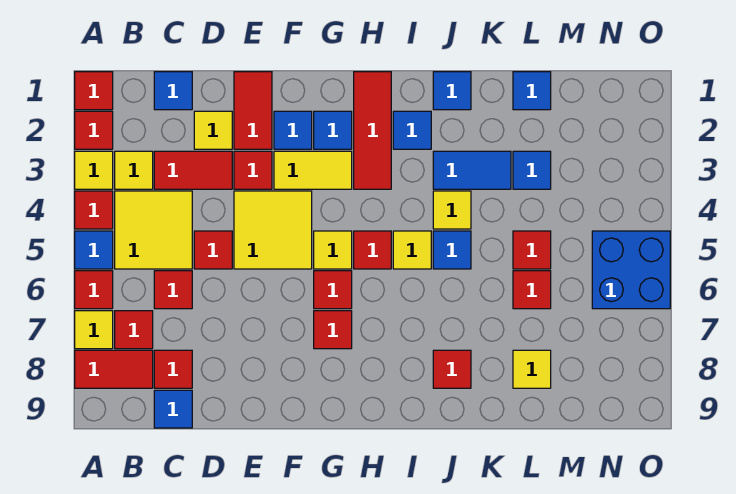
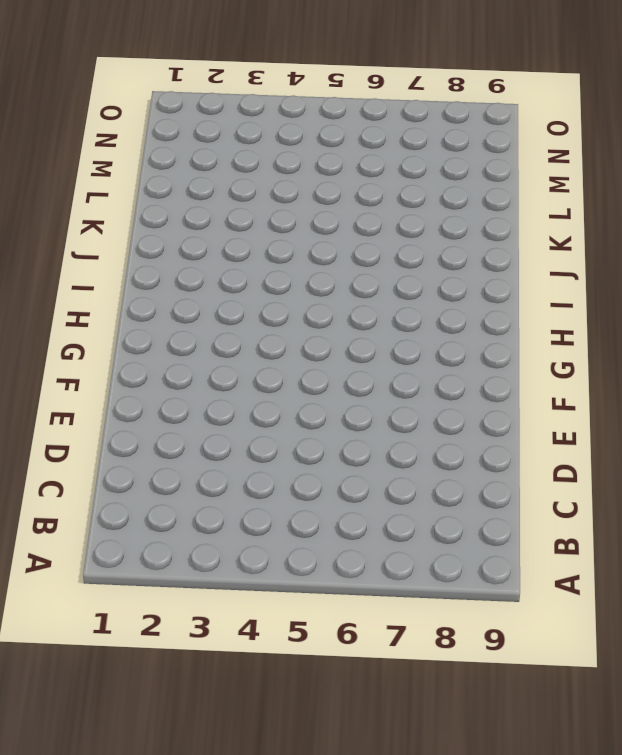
none -> red tile A1 level 1
none -> red tile A2 level 1
none -> yellow tile A3 level 1
none -> red tile A4 level 1

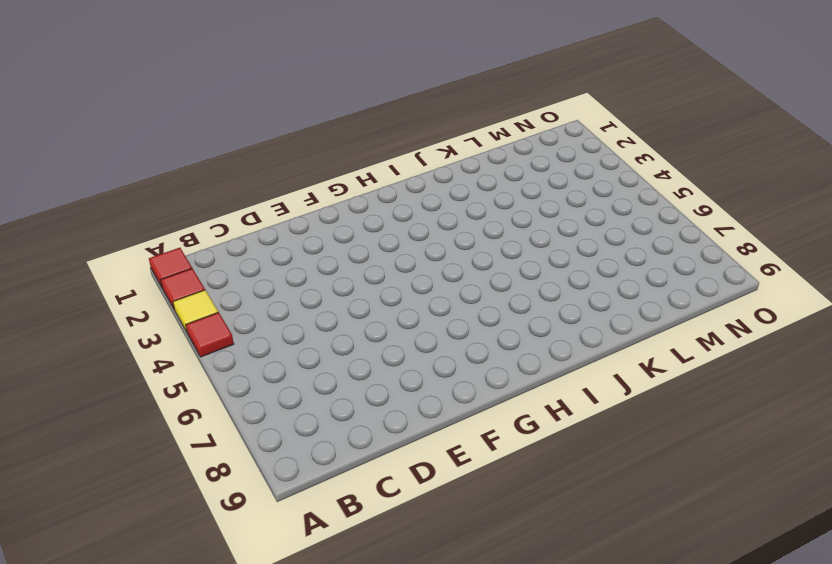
none -> blue tile A5 level 1
none -> red tile A6 level 1
none -> yellow tile A7 level 1
none -> red tile A8:B8 level 1

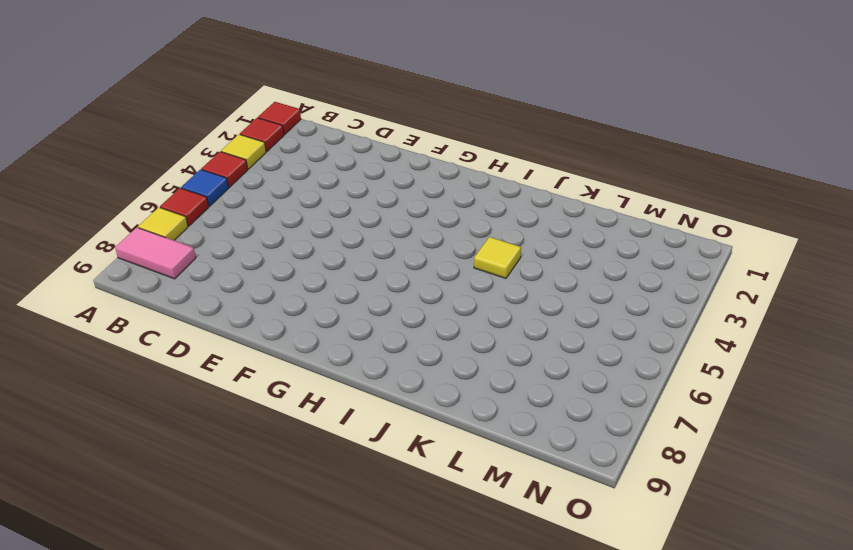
pink tile A8:B8 level 1 -> red tile A8:B8 level 1
none -> yellow tile B3 level 1
none -> yellow tile B4:C5 level 1
none -> red tile B7 level 1
none -> blue tile C1 level 1

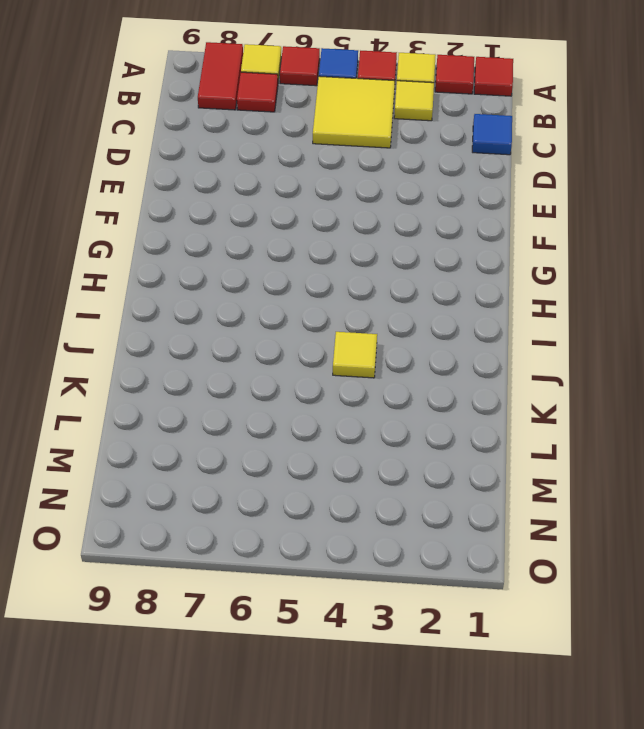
none -> red tile C3:D3 level 1
none -> red tile C6 level 1
none -> red tile C8 level 1
none -> blue tile C9 level 1

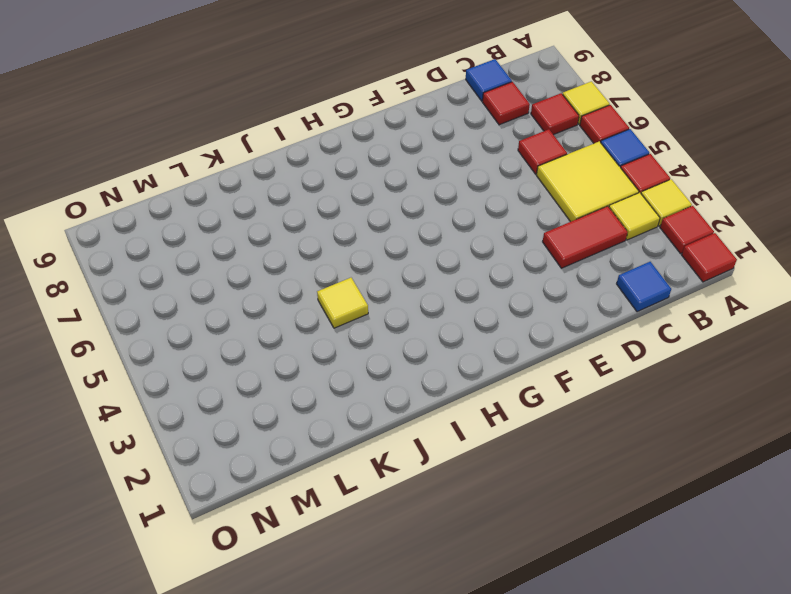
none -> red tile A8:B8 level 1
none -> yellow tile D2 level 1
none -> red tile D5 level 1
none -> red tile E1:E2 level 1

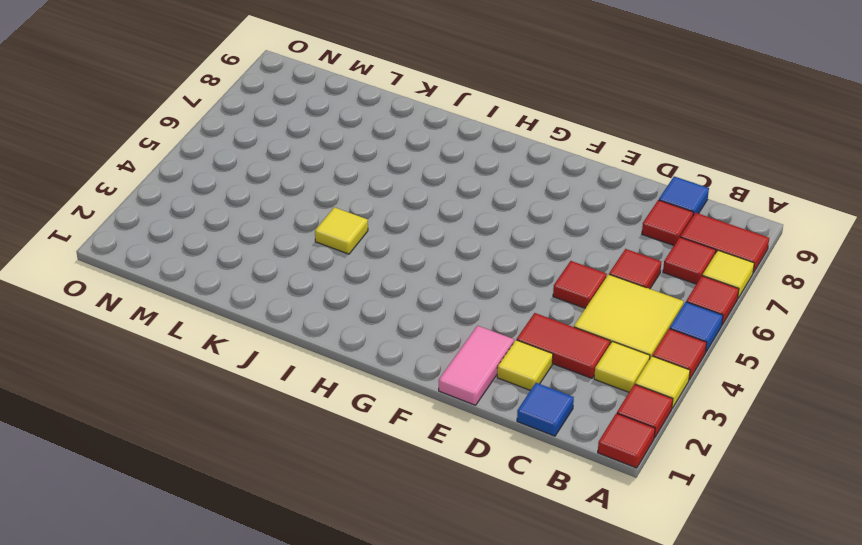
pink tile E1:E2 level 1 -> red tile E1:E2 level 1
none -> red tile E3 level 1
none -> yellow tile E4:F5 level 1
none -> blue tile F2 level 1
none -> yellow tile F3:G3 level 1

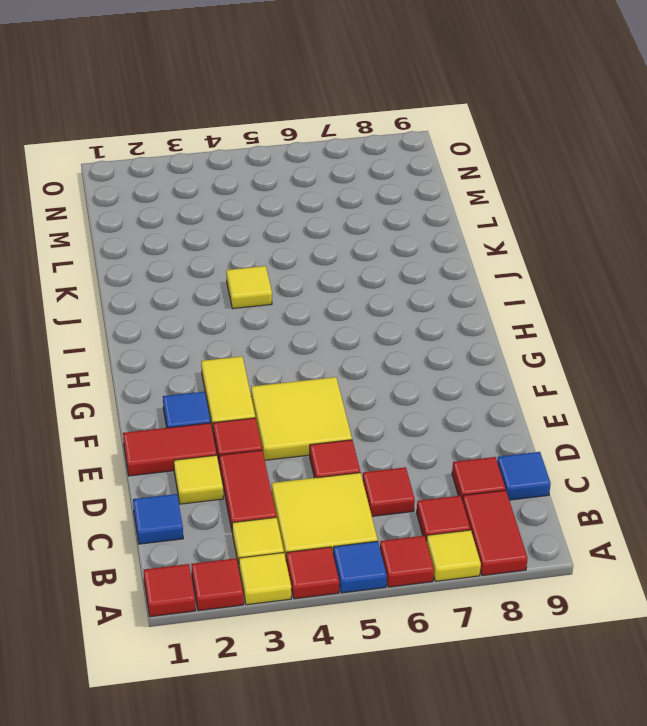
none -> blue tile G2 level 1
none -> yellow tile G5 level 1
none -> red tile G6 level 1
none -> red tile G7 level 1

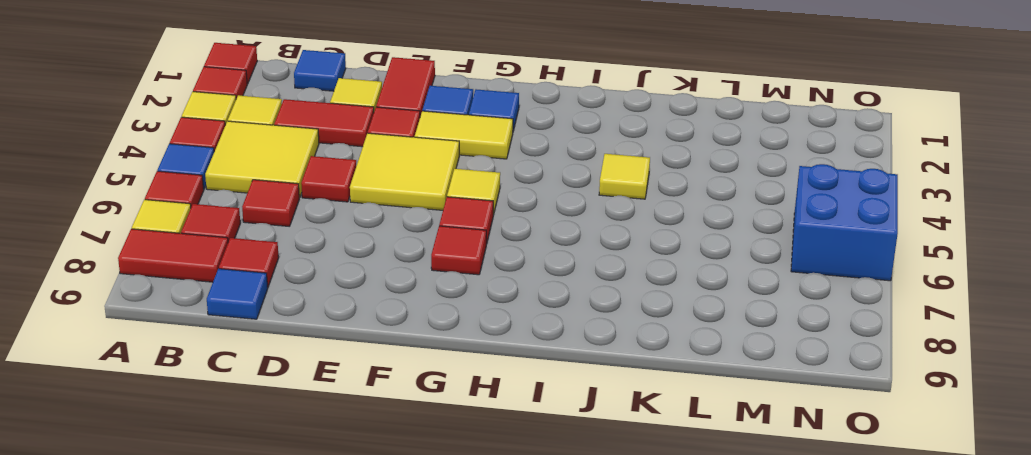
none -> red tile H1:H3 level 1
none -> red tile H5 level 1
none -> blue tile I2 level 1
none -> yellow tile I5 level 1

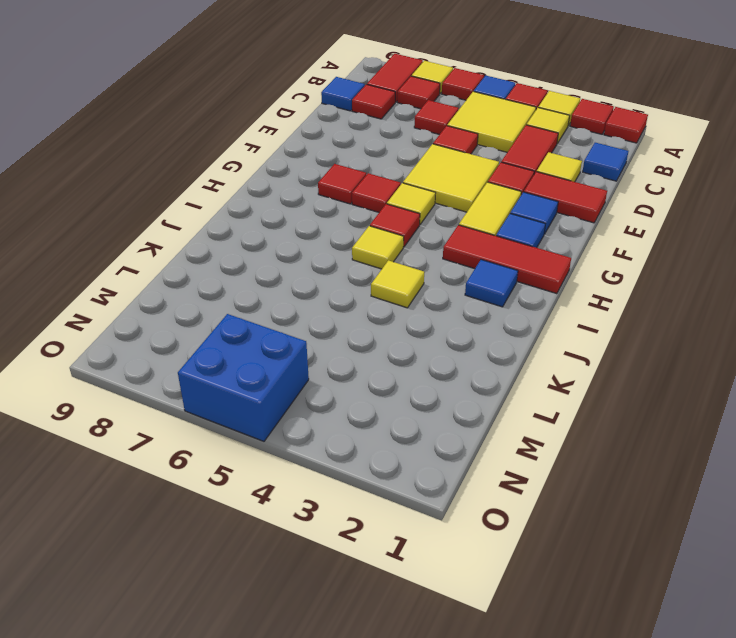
none -> blue tile J1 level 1
none -> blue tile J3:K3 level 1
none -> blue tile J5 level 1
none -> red tile J8 level 1

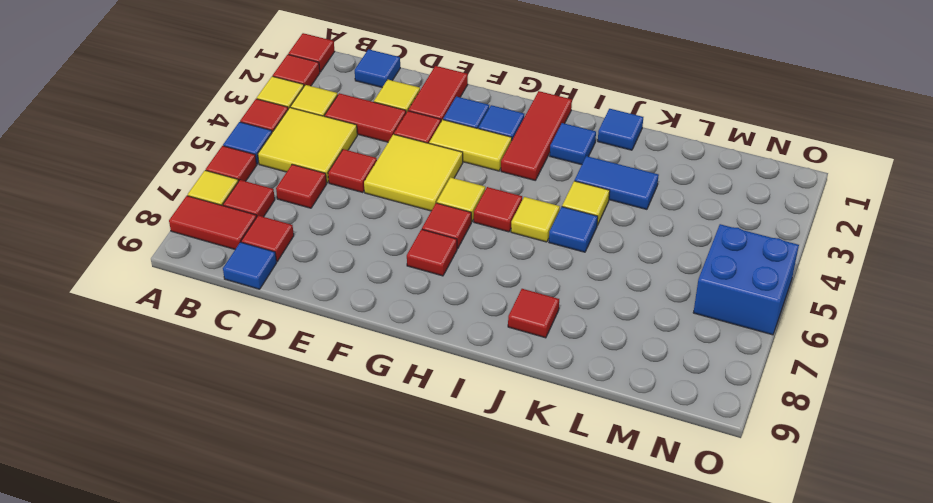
none -> blue tile L1 level 1
none -> blue tile L3 level 1
none -> red tile L5 level 1
none -> red tile L6 level 1

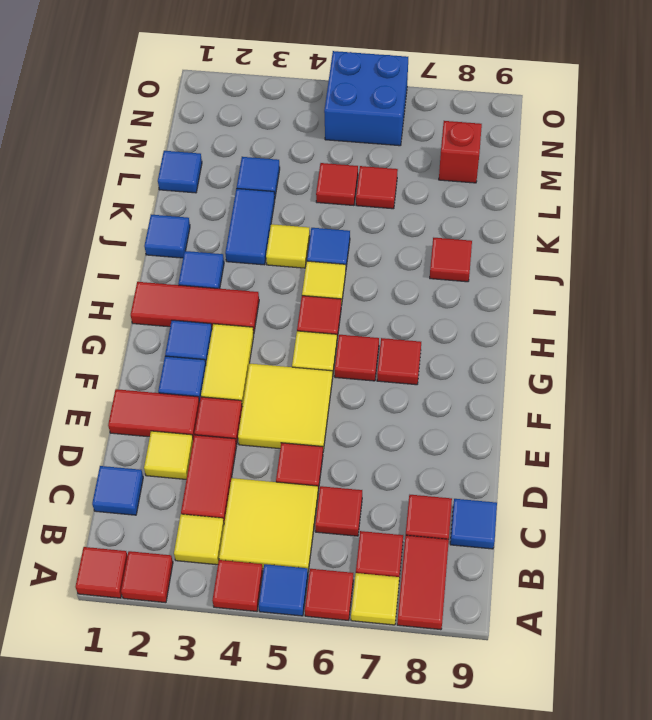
red brick M8 level 1 -> none
none -> yellow tile A3 level 1
none -> yellow tile L8 level 1

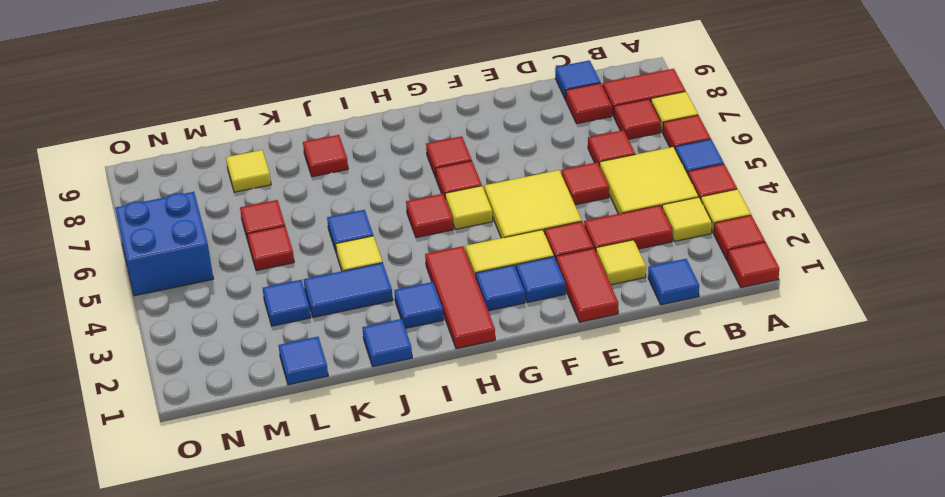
none -> yellow tile I5 level 1

